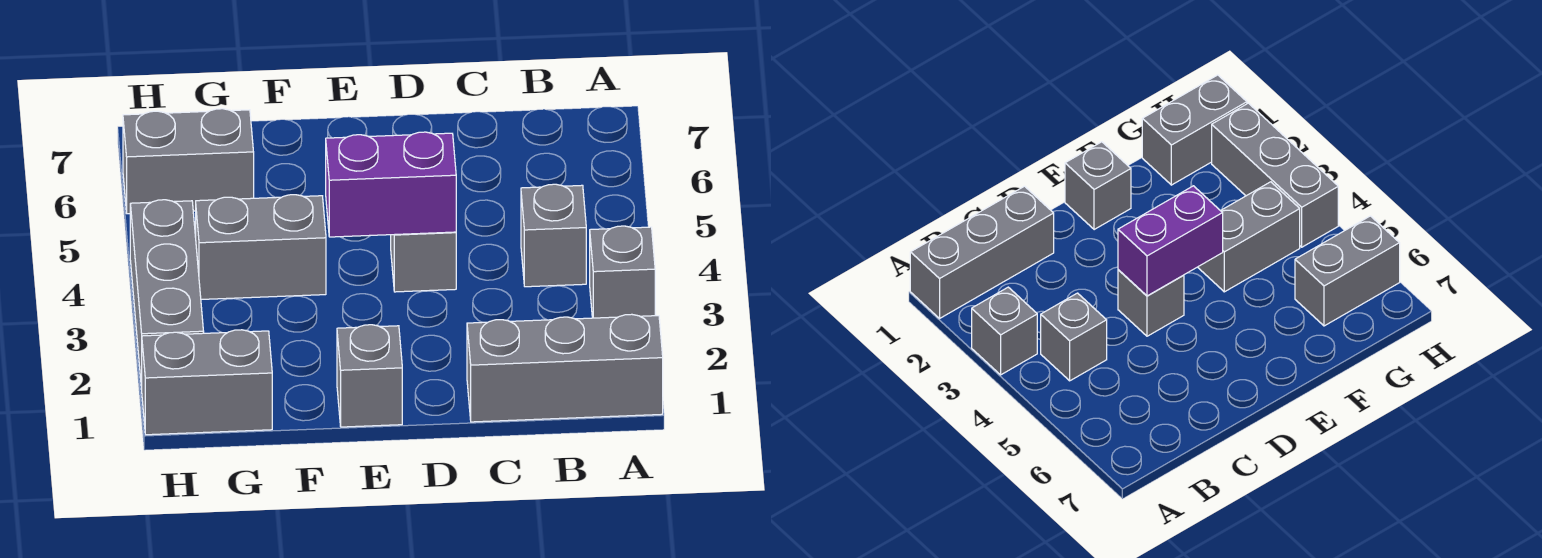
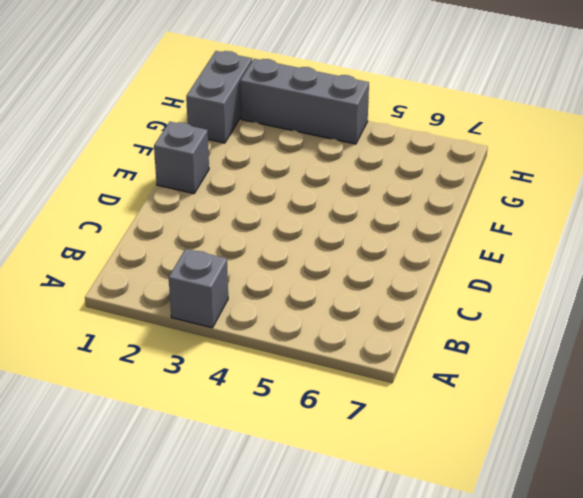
none -> grey brick A1:C1 level 1
none -> grey brick B4 level 1

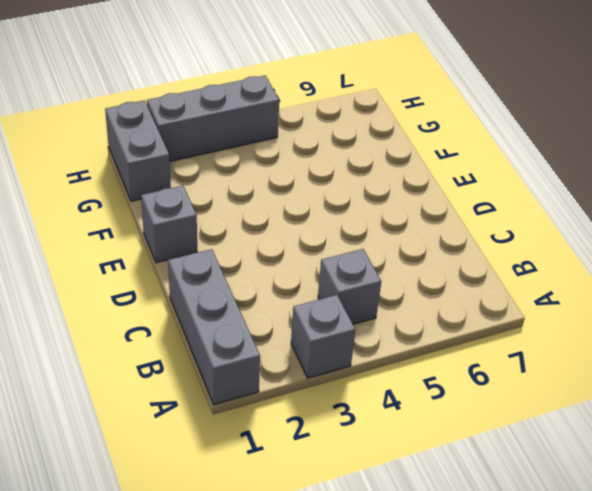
none -> grey brick D4 level 1
none -> grey brick F4:G4 level 1

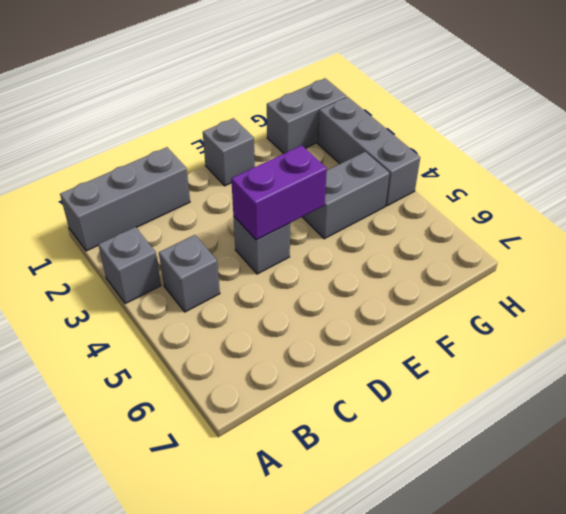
none -> grey brick G6:H6 level 1

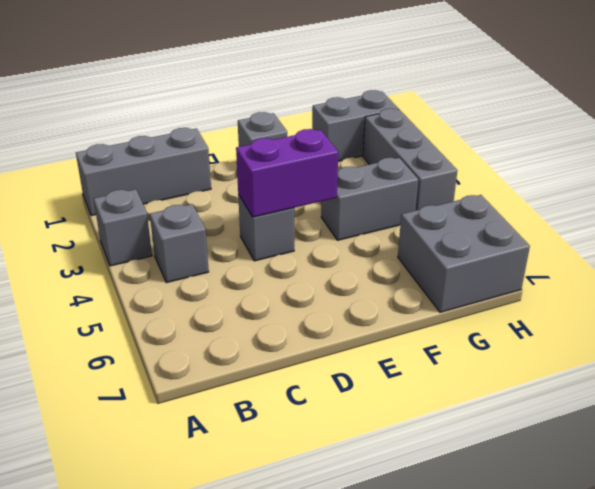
grey brick G6:H7 level 1 -> grey brick G6:H6 level 1

